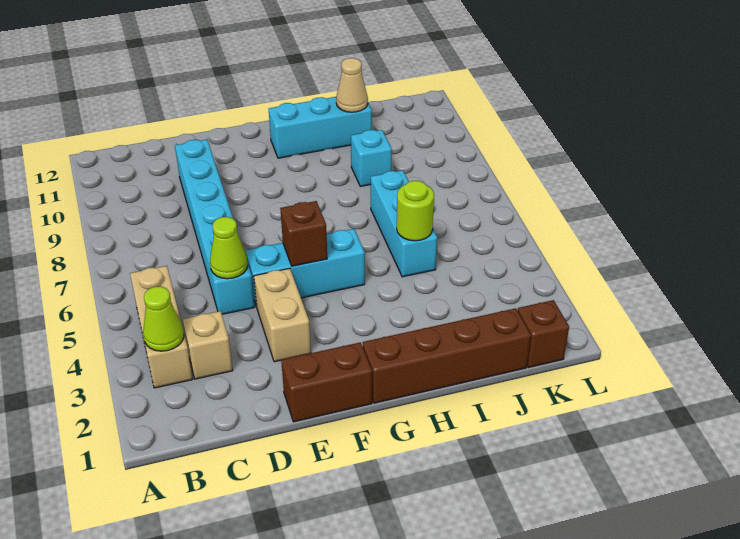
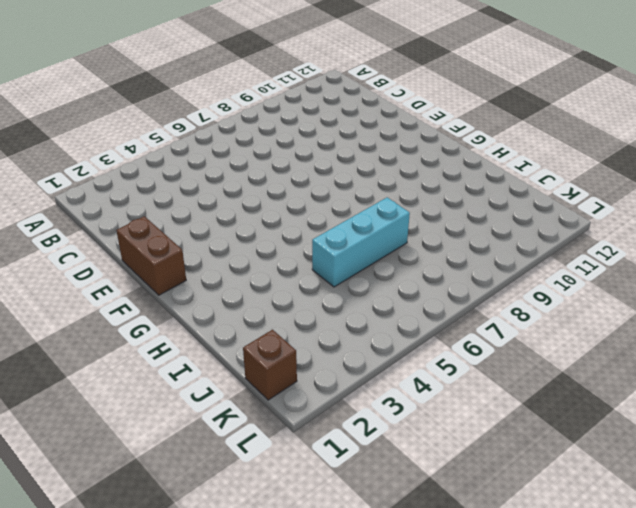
none -> tan brick B3:B5 level 1
none -> tan brick C3 level 1
none -> cyan brick D5:D10 level 1

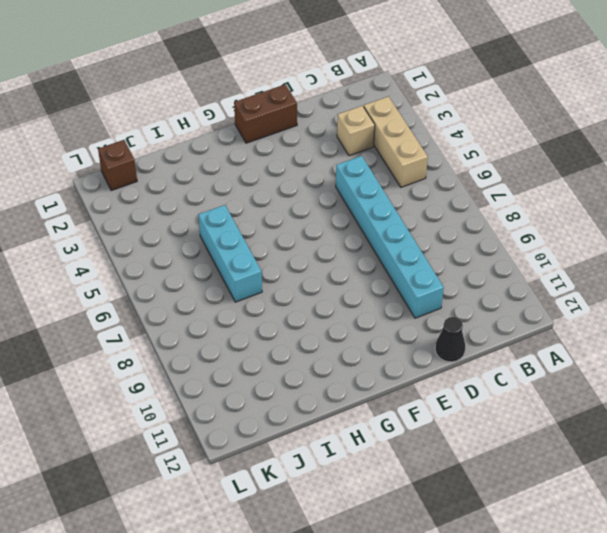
black cone D12 level 1 -> none
none -> tan brick E3:E4 level 1
none -> cyan brick E5:G5 level 1
none -> brown brick G1:J1 level 1

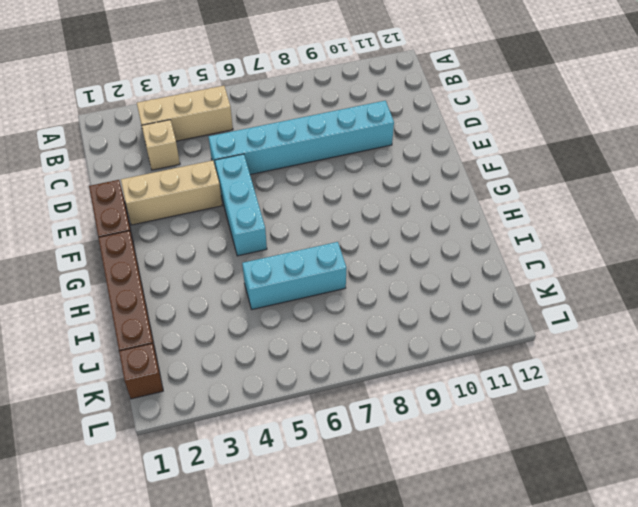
tan brick E2:E4 level 1 -> tan brick E3:E4 level 1
none -> cyan brick G11:I11 level 1
none -> cyan brick I9 level 1
none -> lime cone B3 level 2

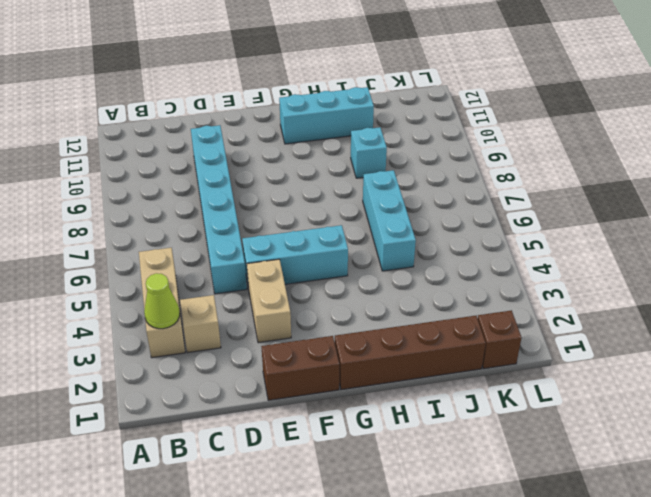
none -> lime cone D5 level 2
none -> brown brick F5 level 2
none -> lime round brick I5 level 2

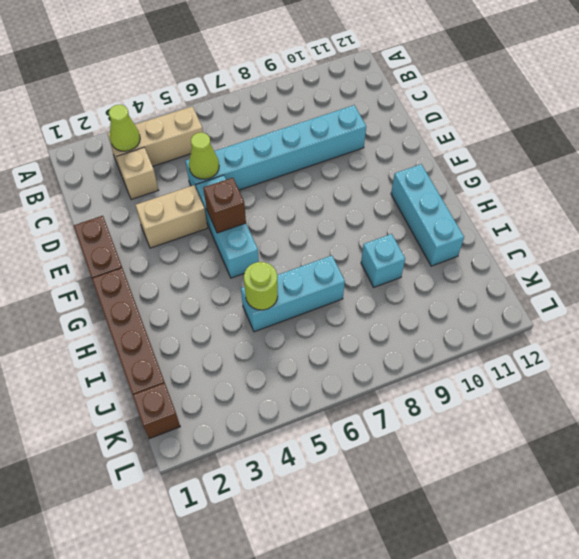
none -> tan cone I11 level 2

